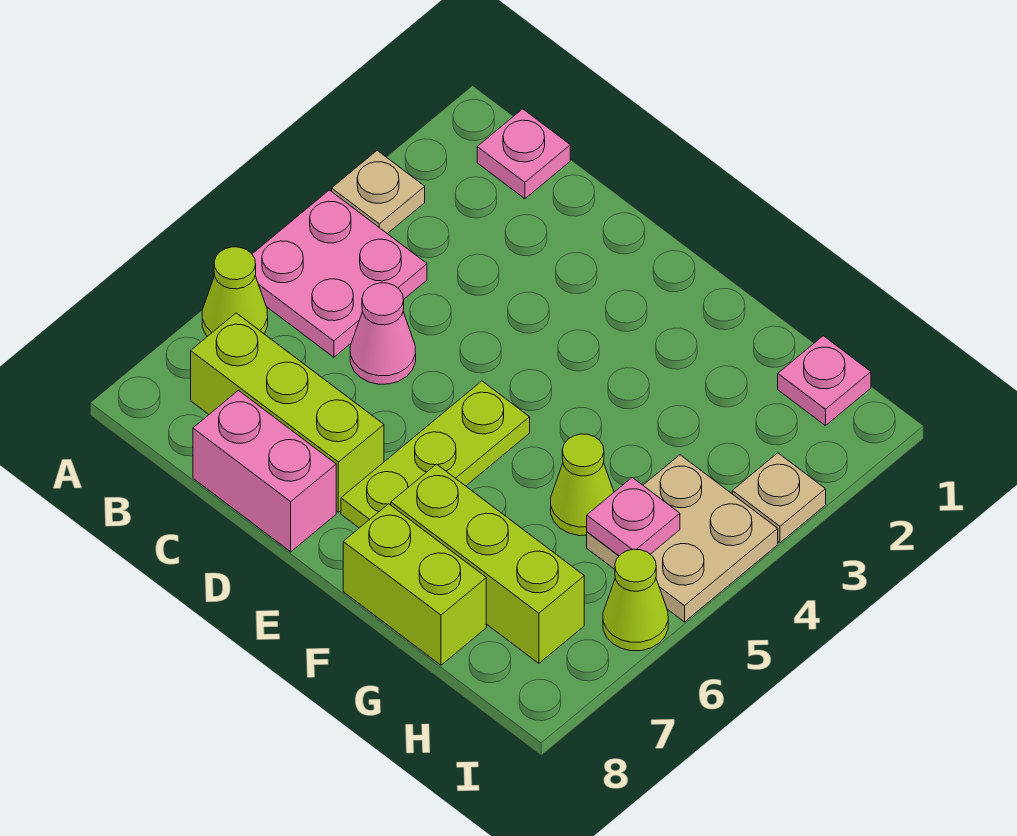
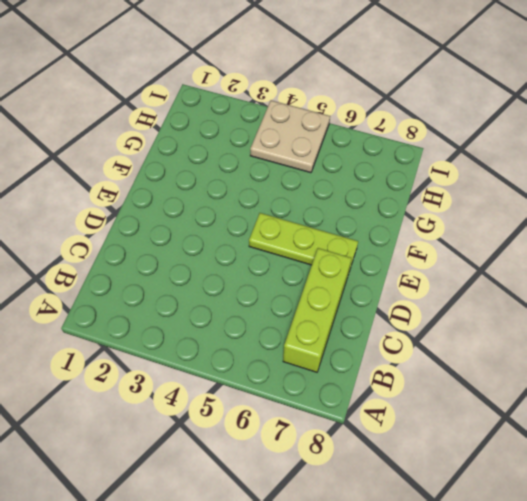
none -> tan plate A3 level 1
none -> pink plate A4:B5 level 1
none -> lime cone A6 level 1

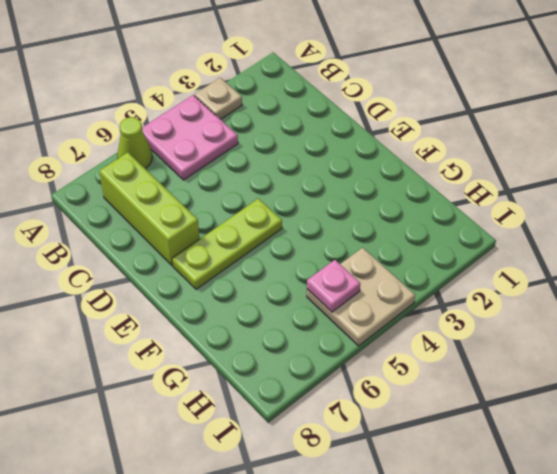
none -> pink plate B1 level 1
none -> pink cone C5 level 1
none -> pink brick C8:D8 level 1

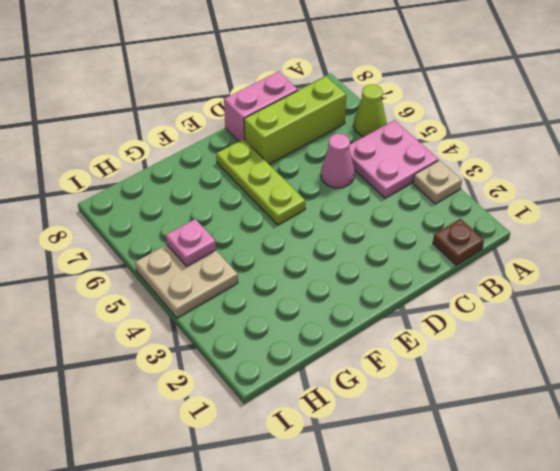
brown plate B1 level 1 -> pink plate B1 level 1
none -> lime brick F7:H7 level 1
none -> lime brick F8:G8 level 1
none -> lime cone G5 level 1

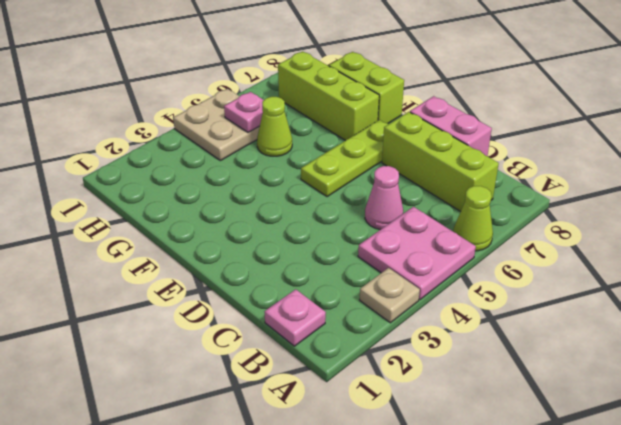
none -> pink plate H1 level 1
none -> tan plate I3 level 1
none -> lime cone I6 level 1

